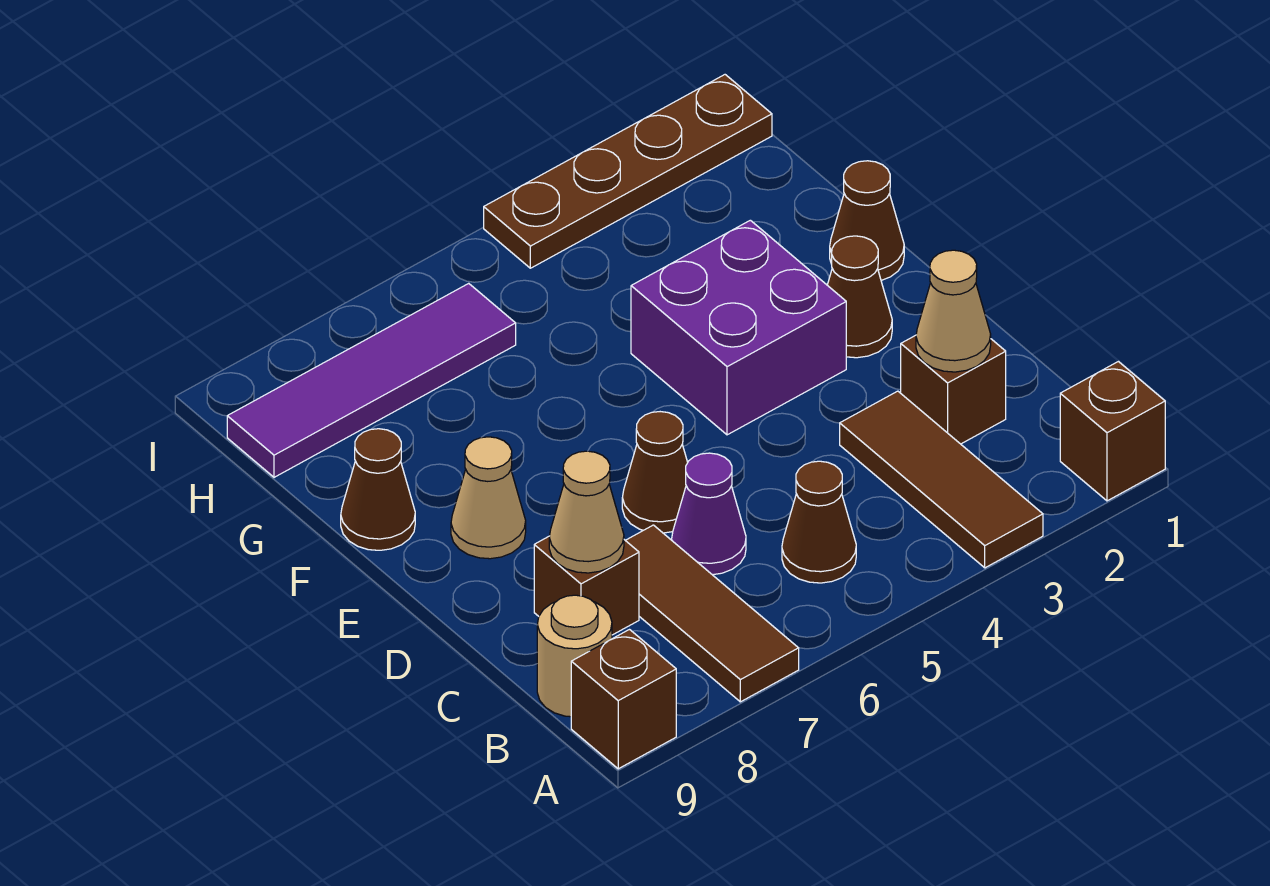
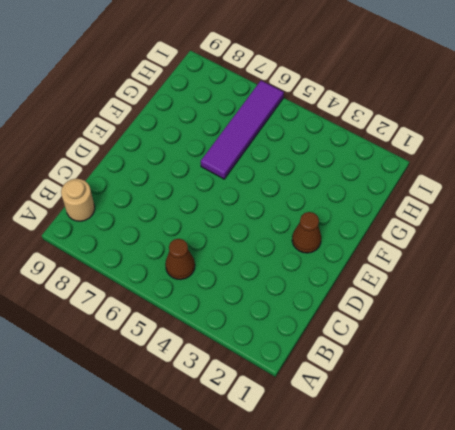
purple tile F6:I6 level 1 -> purple tile H6:H9 level 1
none -> brown brick A1 level 1
none -> brown tile A3:C3 level 1
none -> brown tile A7:C7 level 1

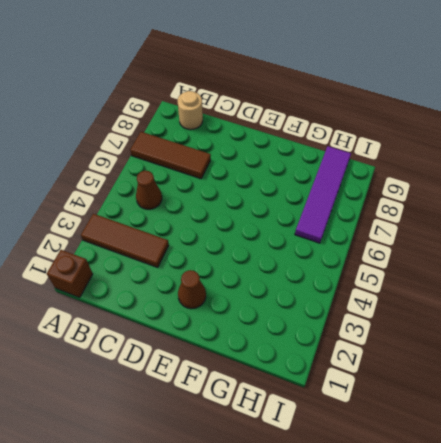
none -> brown brick A9 level 1
none -> brown brick C2 level 1
none -> purple cone C6 level 1

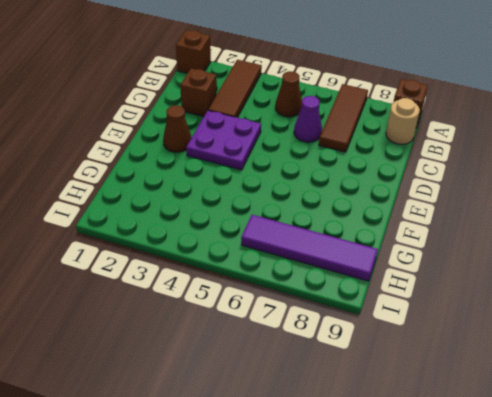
purple plate D3:E4 level 1 -> purple brick E3:F4 level 1
none -> brown brick C8 level 1
none -> brown cone D6 level 1
none -> tan cone E8 level 1

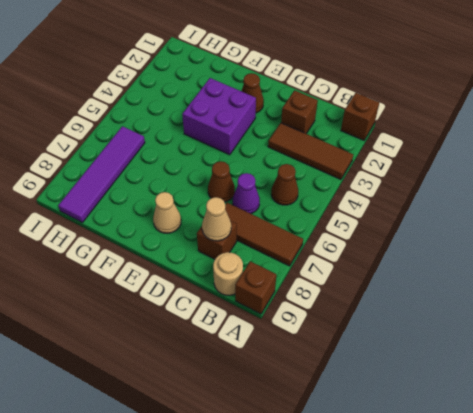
none -> brown cone F1 level 1
none -> brown cone F9 level 1
none -> brown plate I1:I4 level 1

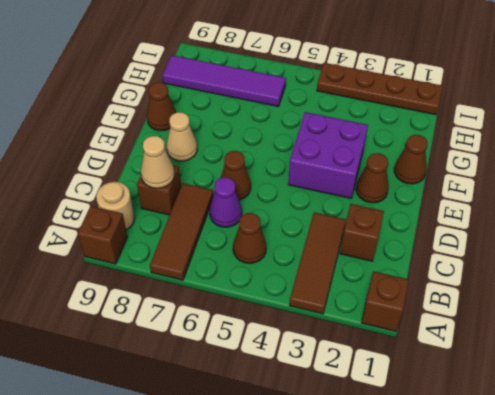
none -> tan cone C2 level 2

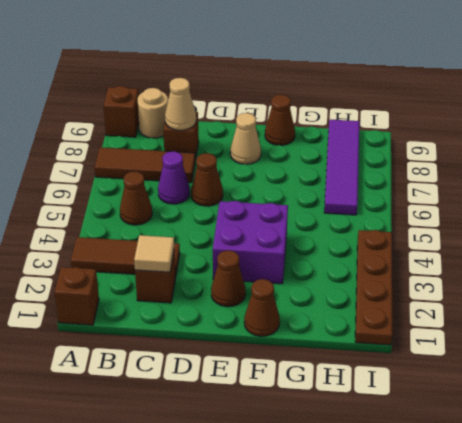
tan tile C2 level 2 -> tan cone C2 level 2

